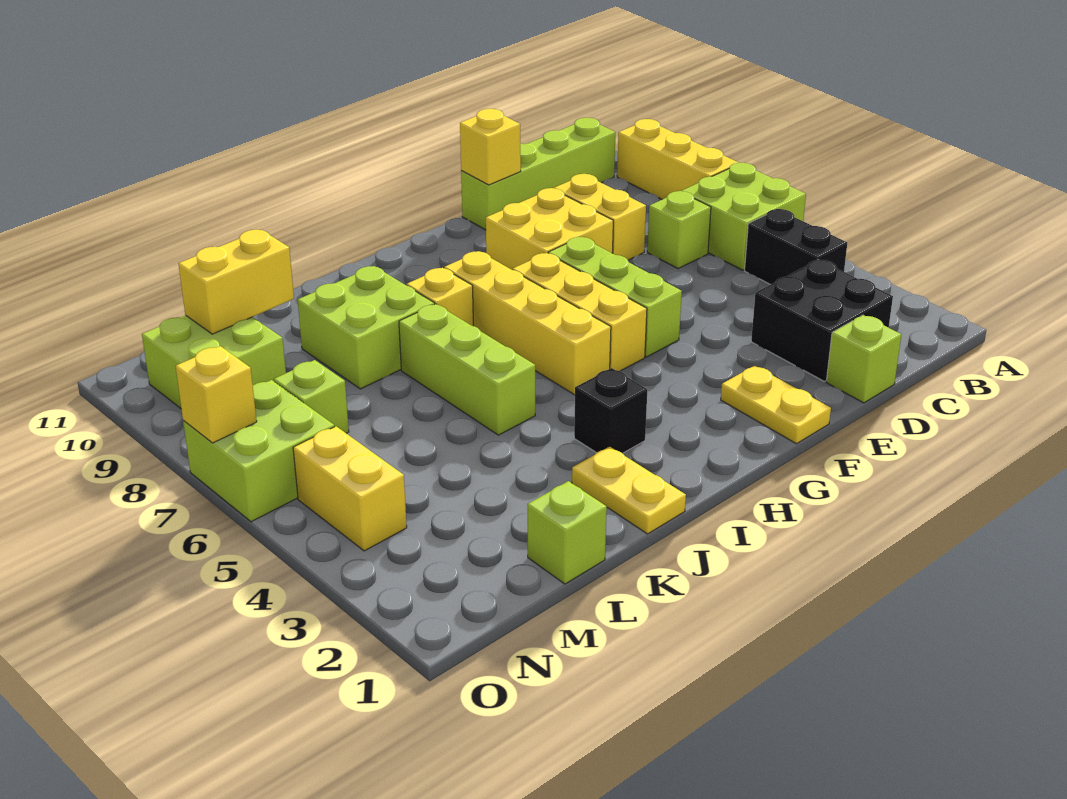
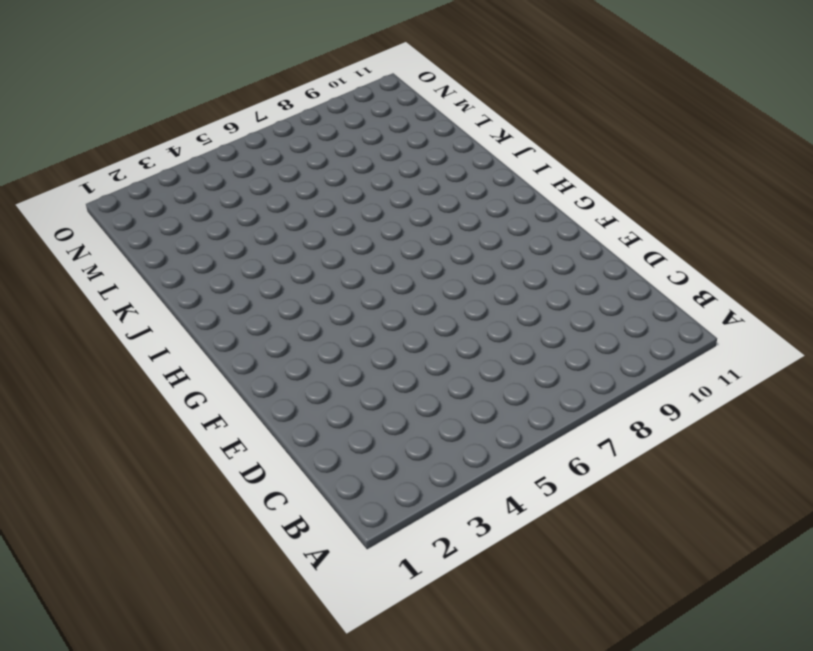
none -> lime brick A6:B7 level 1
none -> yellow brick A8:A10 level 1
none -> black brick B4:B5 level 1

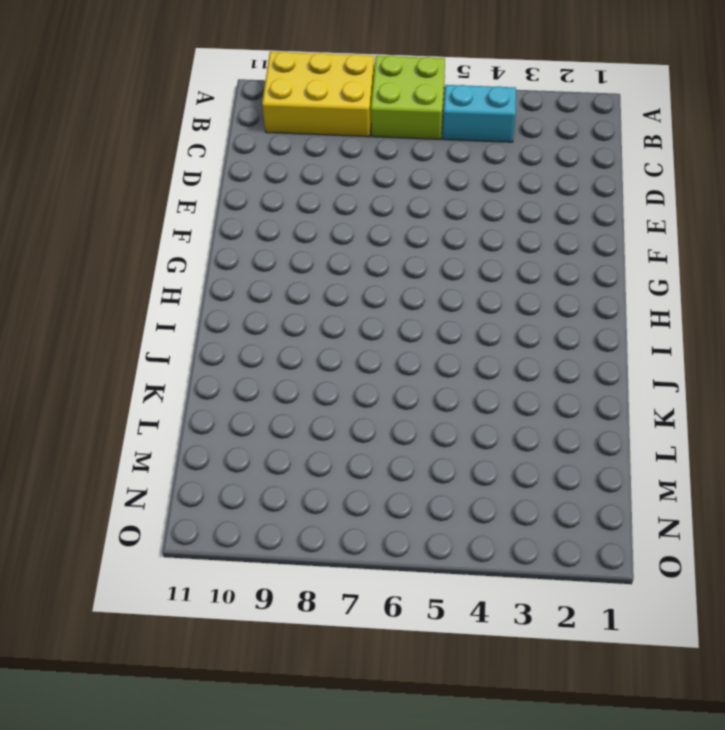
yellow brick A8:B10 level 1 -> yellow brick A8:A10 level 1
cyan brick B4:B5 level 1 -> black brick B4:B5 level 1
none -> lime brick B11:E11 level 1
none -> black brick C2:D3 level 1
none -> lime brick C7 level 1

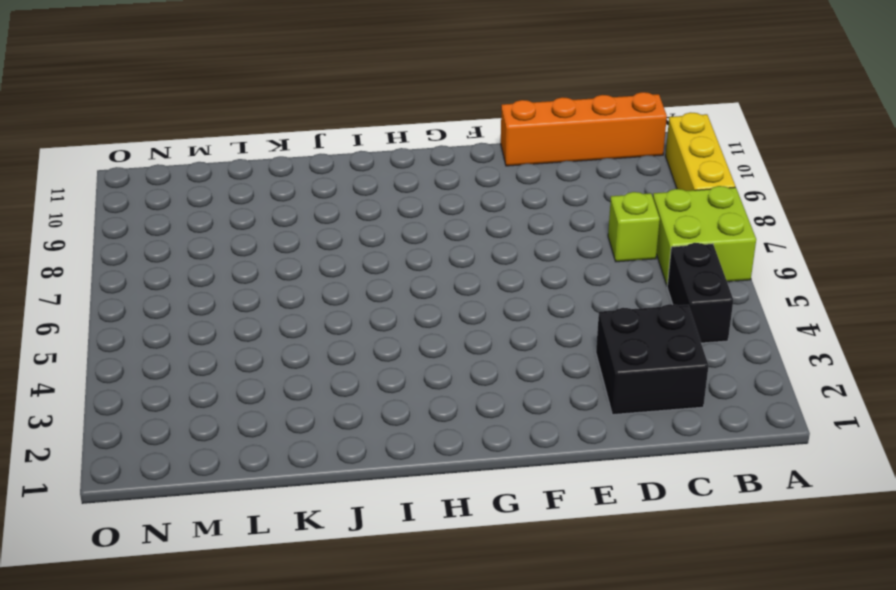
orange brick B11:E11 level 1 -> lime brick B11:E11 level 1
none -> lime brick D1 level 1
none -> yellow brick D8:D9 level 1
none -> yellow brick E8:F9 level 1

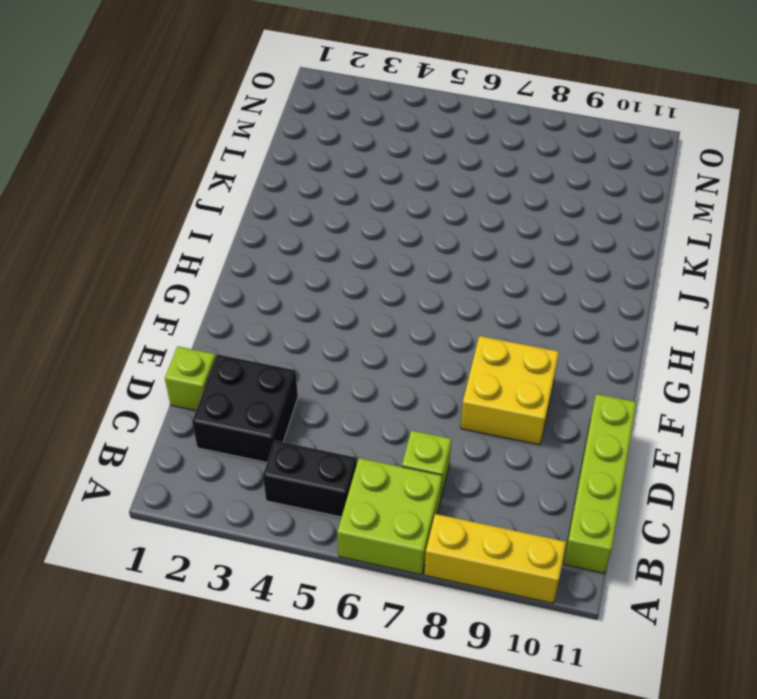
none -> yellow brick D8:D9 level 1
none -> yellow plate F1:F2 level 1
none -> lime brick F5:F7 level 1

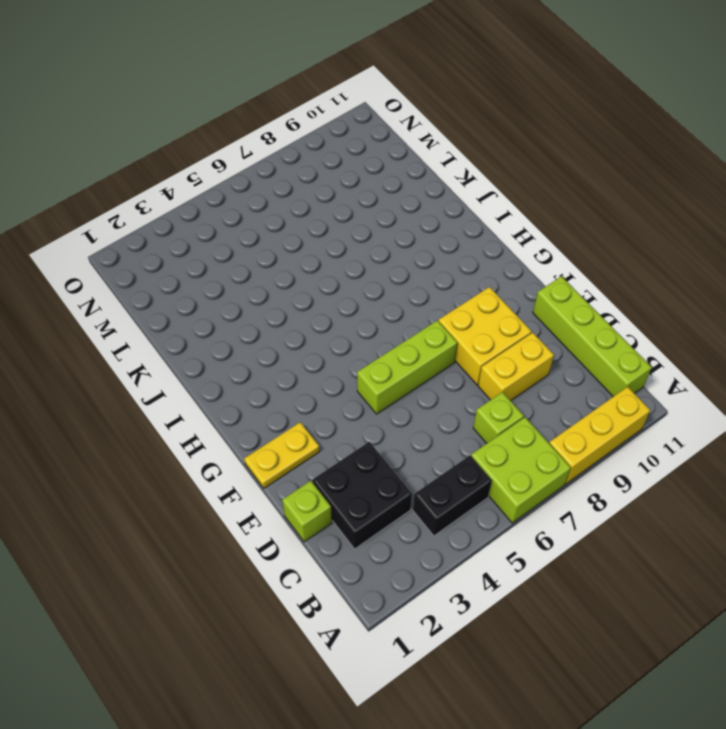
none -> yellow brick G5:G7 level 1
none -> yellow brick H5:H8 level 1
none -> black brick I3 level 1

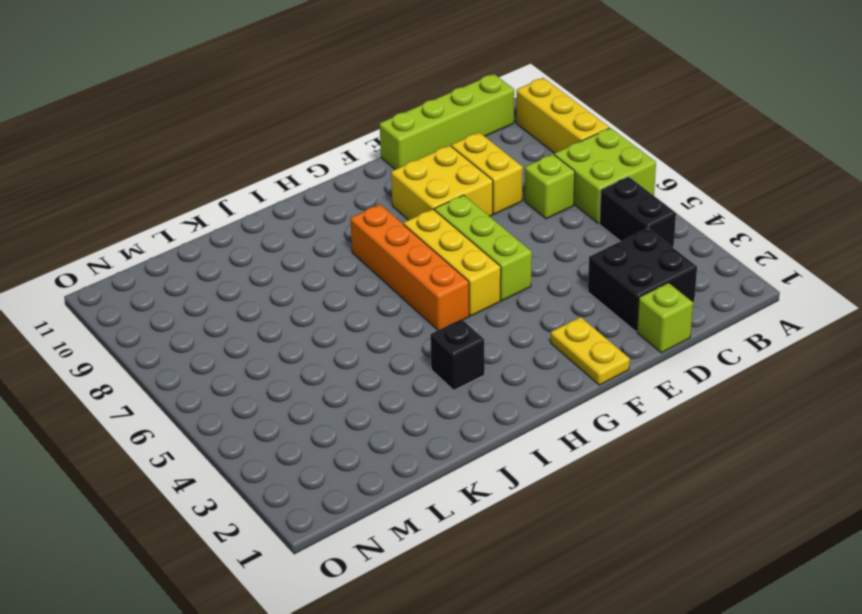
orange brick H5:H8 level 1 -> yellow brick H5:H8 level 1
none -> yellow brick I8 level 1
none -> yellow plate J1:J2 level 1
none -> lime brick J5:J7 level 1

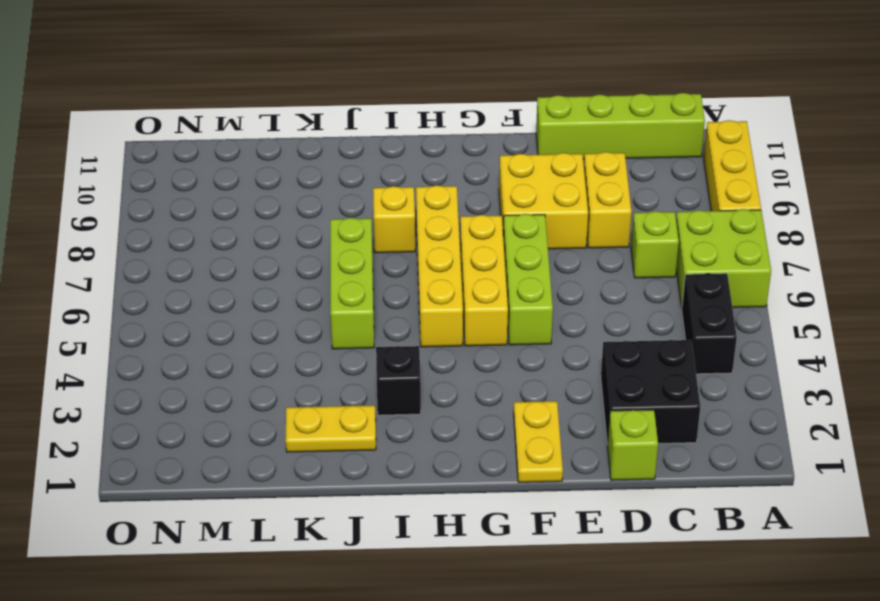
yellow plate J2:K2 level 1 -> yellow plate J1:J2 level 1
none -> lime brick J8:K9 level 1
none -> lime brick L1 level 1
none -> lime brick M7 level 1

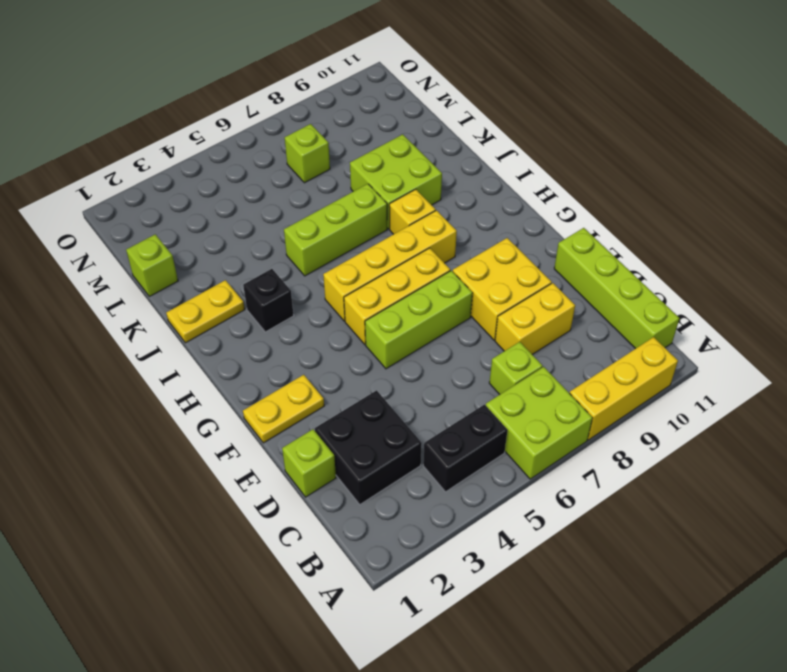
none -> lime brick M9:N10 level 1
none -> yellow brick N4:N5 level 1
none -> lime brick N6:O7 level 1

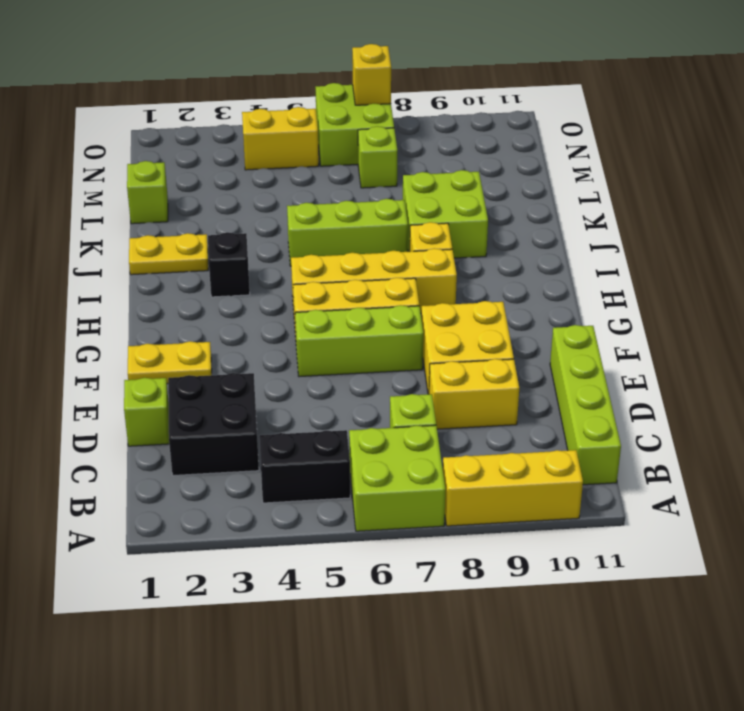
none -> lime brick M9:N10 level 1
none -> yellow brick E11 level 2
none -> yellow brick L10:M10 level 2

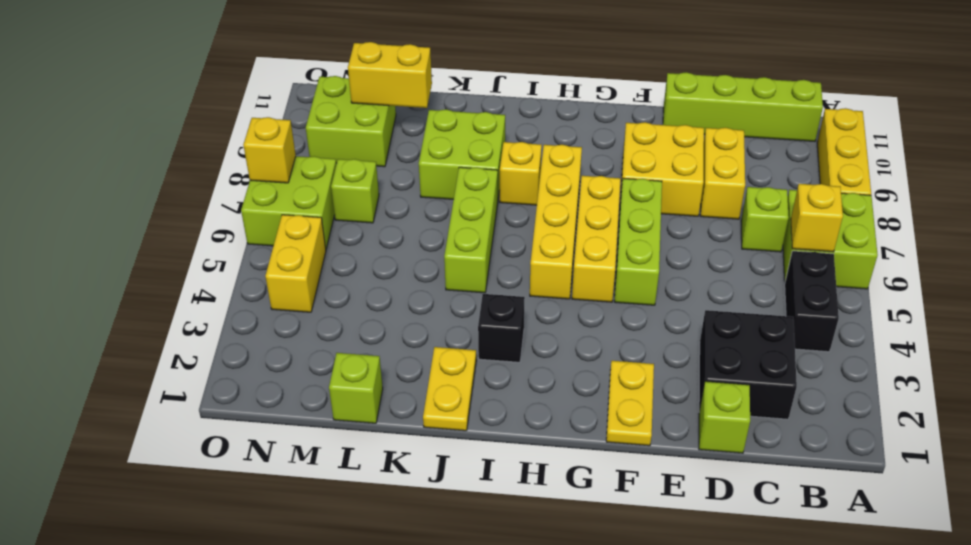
yellow brick B6 level 2 -> yellow brick E11 level 2

